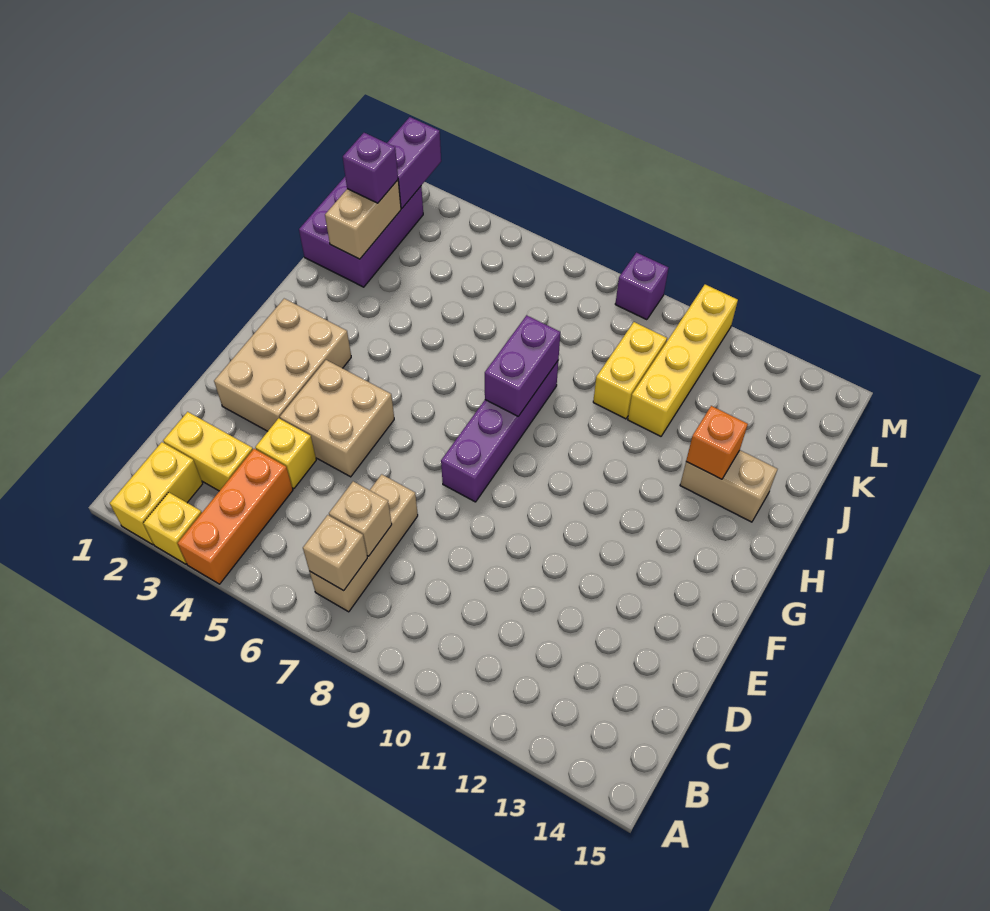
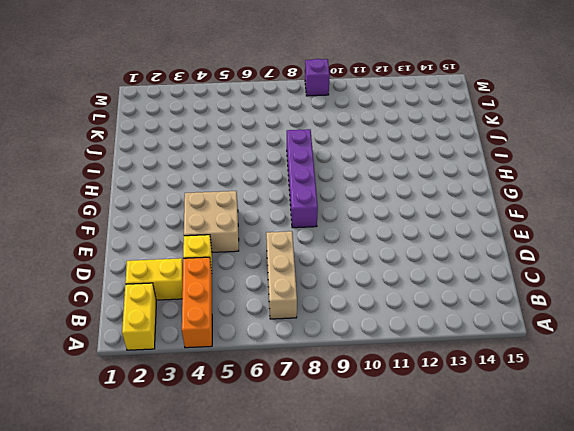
none -> yellow brick A3 level 1
none -> tan brick E2:G3 level 1
none -> tan brick I13:I14 level 1

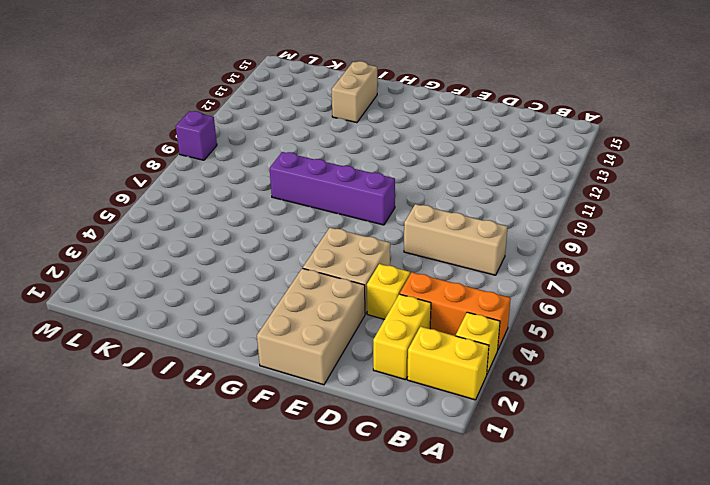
tan brick E1:F3 level 1 -> tan brick E2:G3 level 1
none -> purple brick J1:L2 level 1
none -> yellow brick J10:K10 level 1
none -> yellow brick J11:M11 level 1

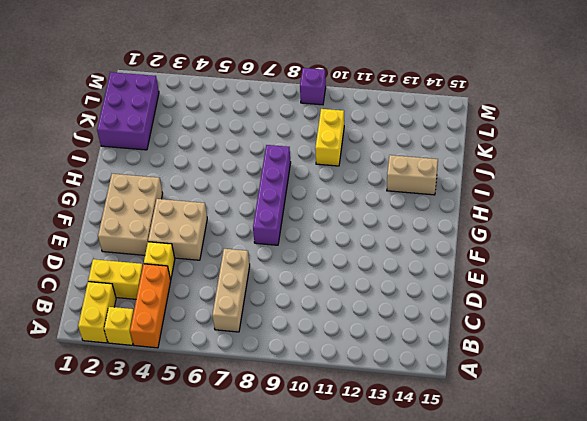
none -> yellow brick J11:M11 level 1
none -> tan brick B7 level 2
none -> tan brick C7 level 2

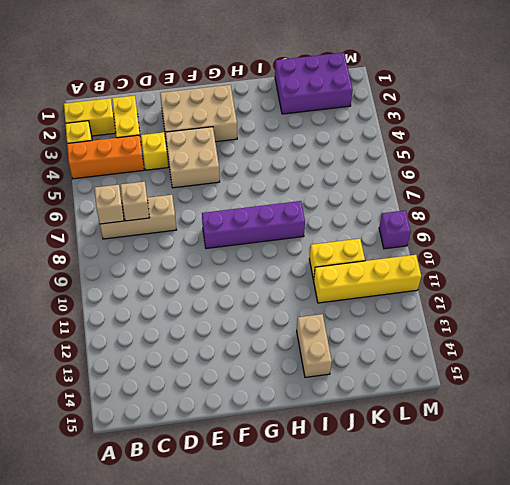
none -> purple brick H8:I8 level 2
none -> orange brick I13 level 2
none -> tan brick J2:K2 level 2

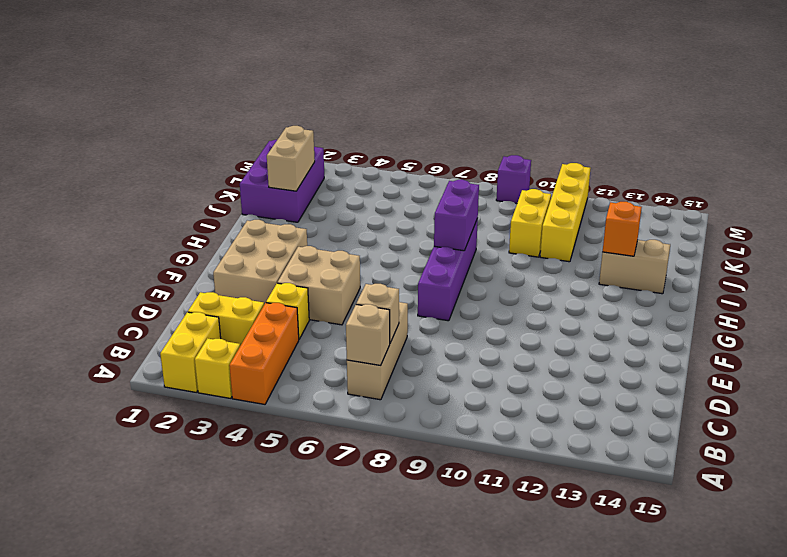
none -> purple brick L2:M2 level 2
none -> purple brick K2 level 3

